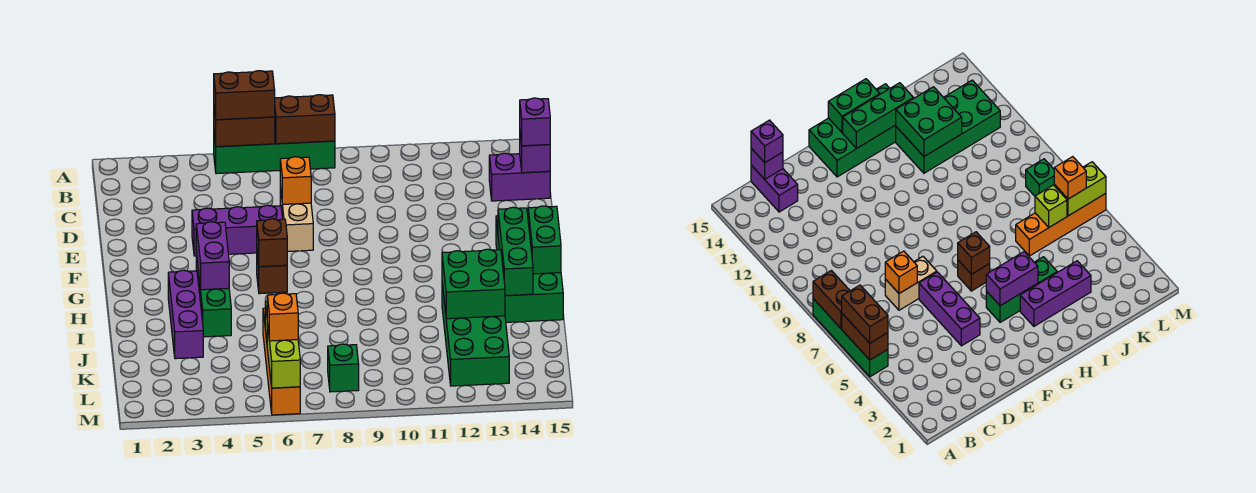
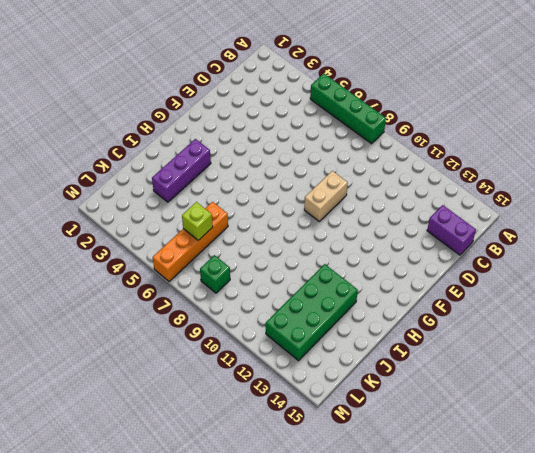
tan brick E9:F9 level 1 -> tan brick D7:E7 level 1
none -> purple brick E4:E6 level 1
none -> green brick F14:I15 level 1
none -> green brick G4:I4 level 1

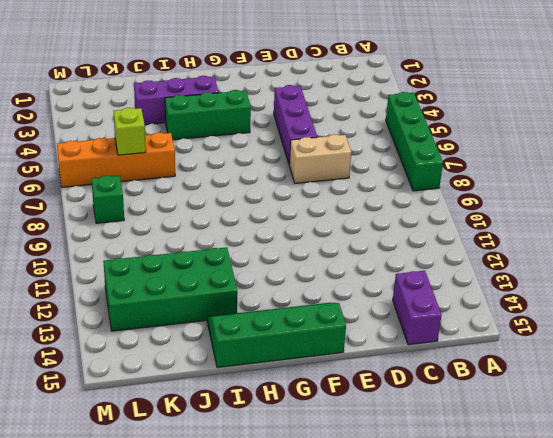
green slope F14:I15 level 1 top 15 -> green brick F14:I15 level 1
none -> brown brick G6 level 1
none -> brown brick A5:A6 level 2
none -> brown brick A7:A8 level 2

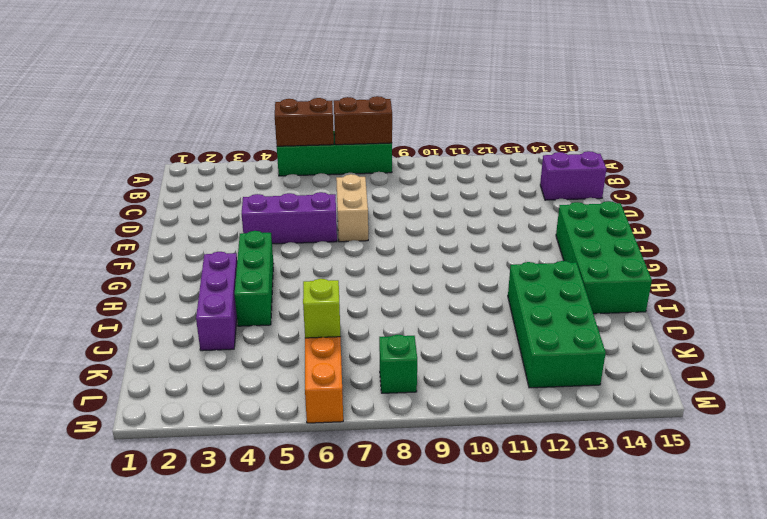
none -> brown brick G6 level 1
none -> purple brick C15 level 2
none -> orange brick D7 level 2

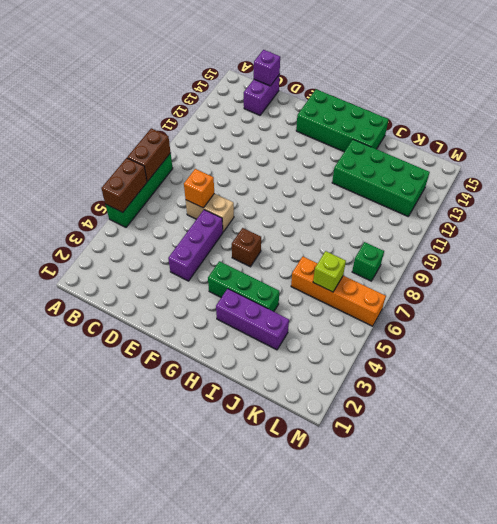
none -> purple brick G4:H4 level 2
none -> brown brick G6 level 2
none -> green brick G14:I14 level 2

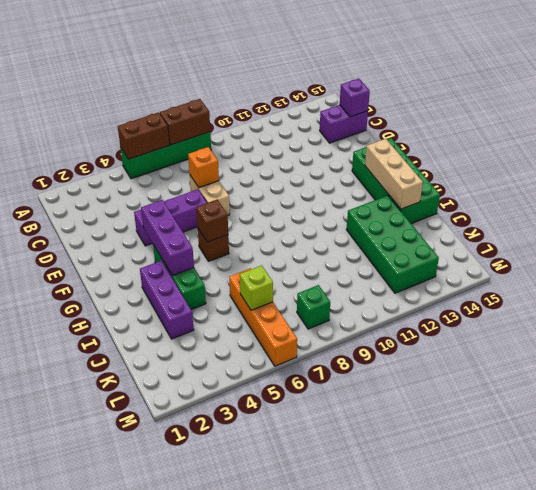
purple brick F4:H4 level 2 -> purple brick G4:H4 level 2
tan brick G14:I14 level 2 -> green brick G14:I14 level 2
none -> green brick G15:H15 level 2
none -> green brick I12:J13 level 2
none -> lime brick L6:M6 level 2

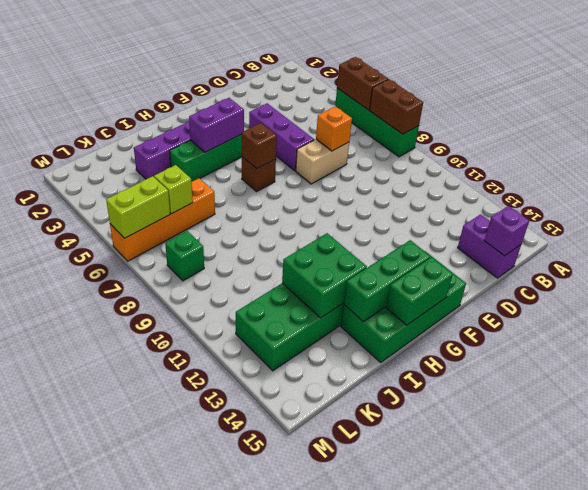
none -> brown brick A5:A6 level 3
none -> purple brick C15 level 3
none -> orange brick L6 level 3

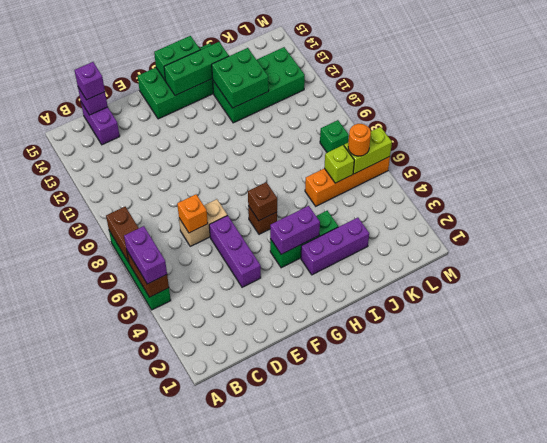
purple brick A5:A6 level 3 -> brown brick A5:A6 level 3
orange round brick L6 level 3 -> orange brick L6 level 3

